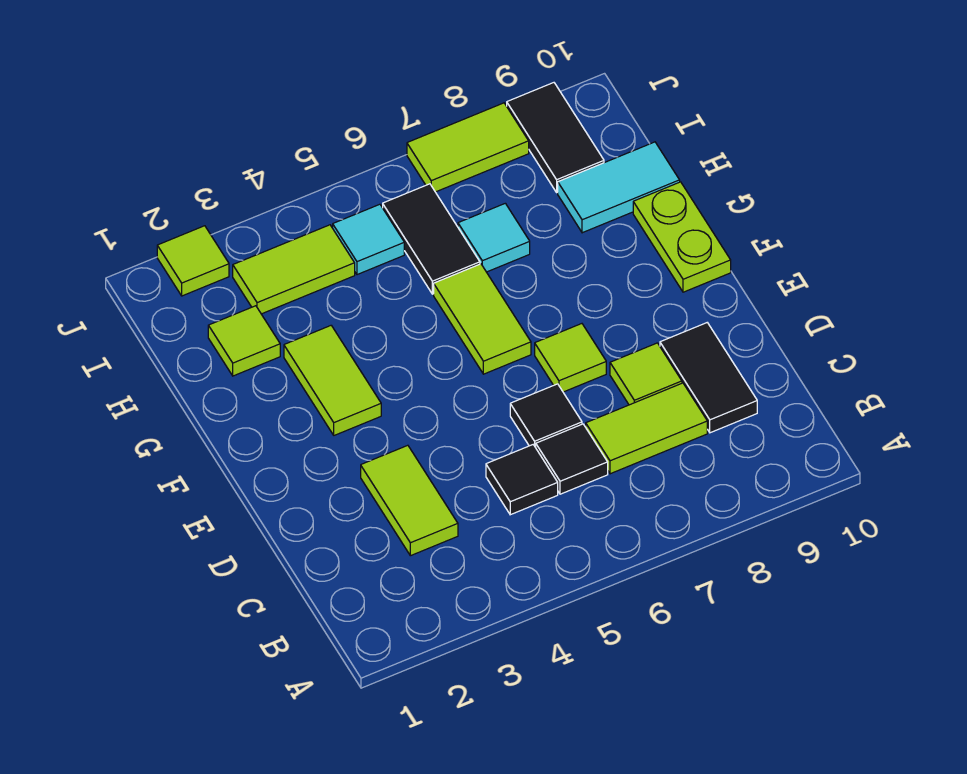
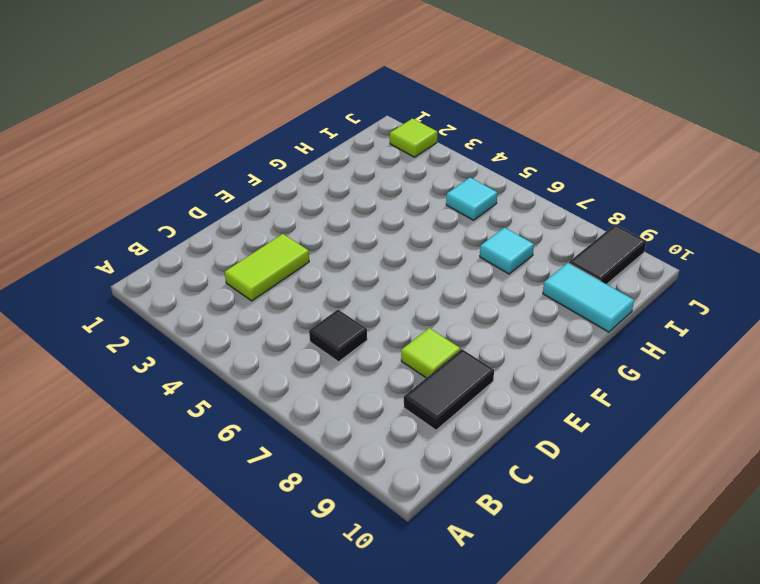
none -> black tile C5 level 1
none -> lime tile C7:C8 level 1
none -> black tile D6 level 1

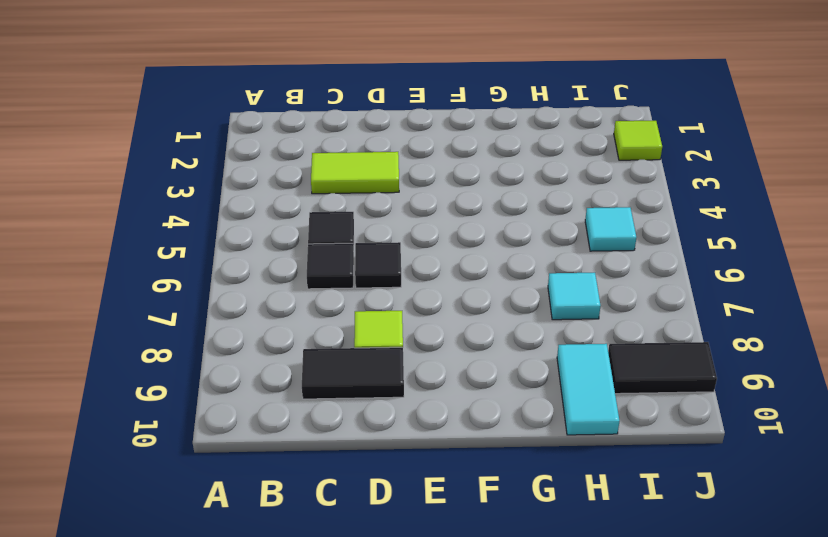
none -> lime tile C7:C8 level 1
none -> lime tile E7 level 1
none -> lime tile F3:G3 level 1

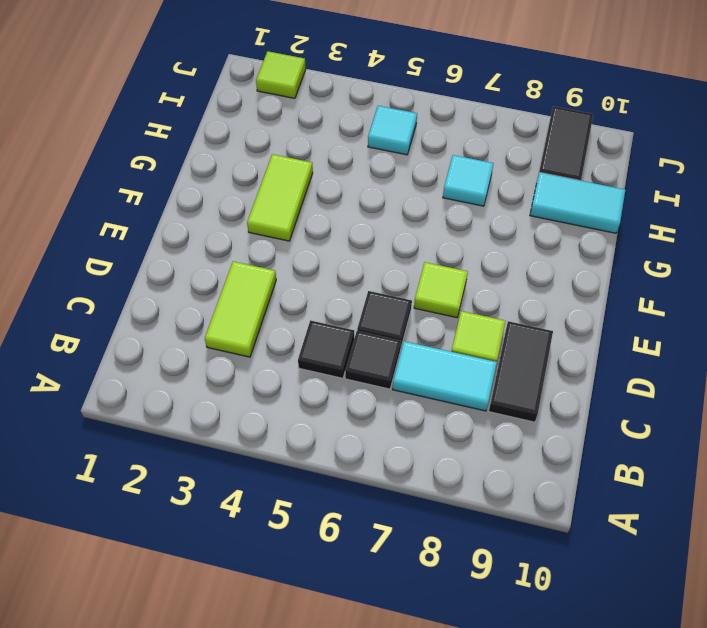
cyan tile C7:C8 level 1 -> lime tile C7:C8 level 1
none -> lime tile F6:G6 level 1
none -> lime plate F10:G10 level 1
none -> lime tile H2 level 1

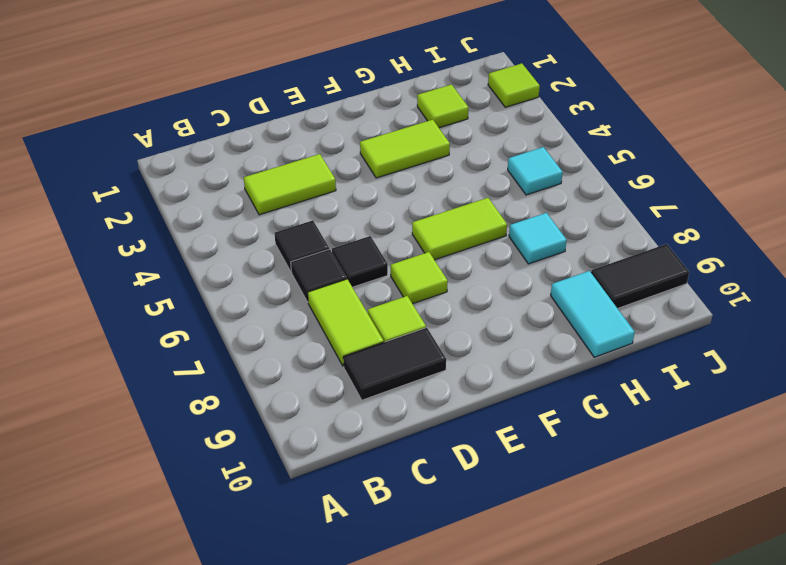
none -> lime plate F10:G10 level 1
none -> black tile H6:I6 level 1
none -> lime tile I3:I4 level 1

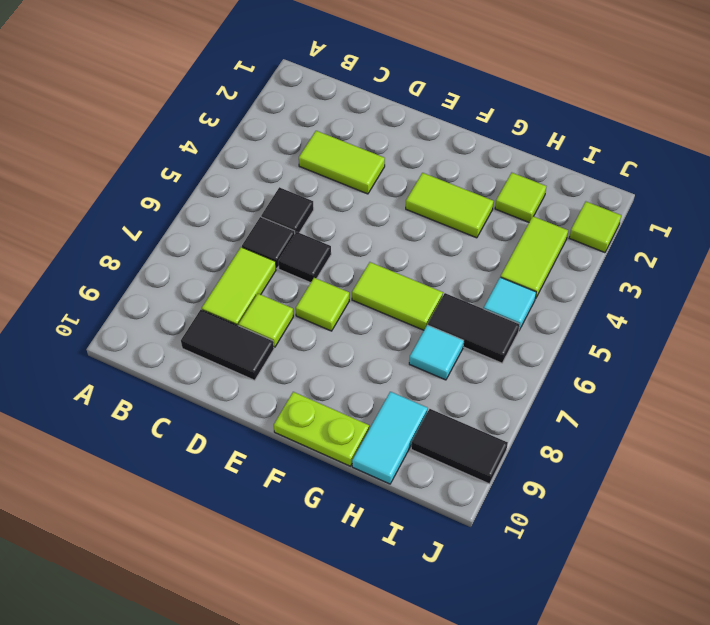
none -> lime tile J7:J8 level 1

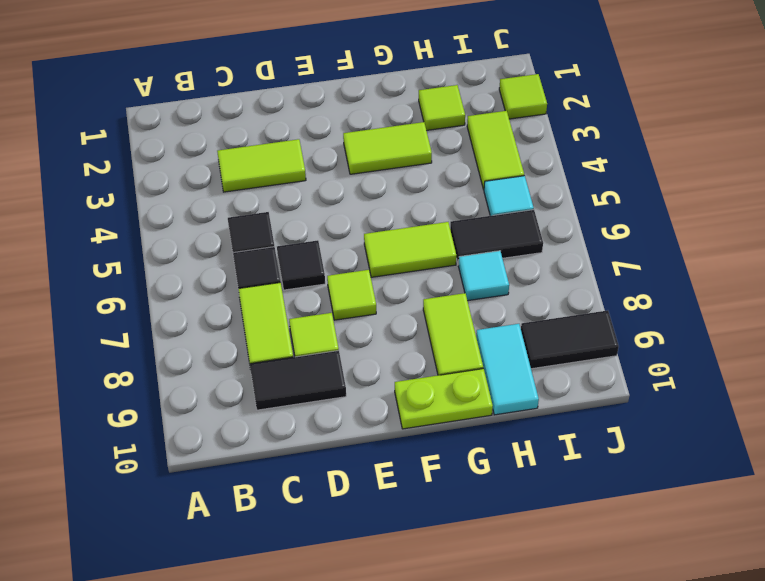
lime tile G8:G9 level 1 -> lime tile J7:J8 level 1

